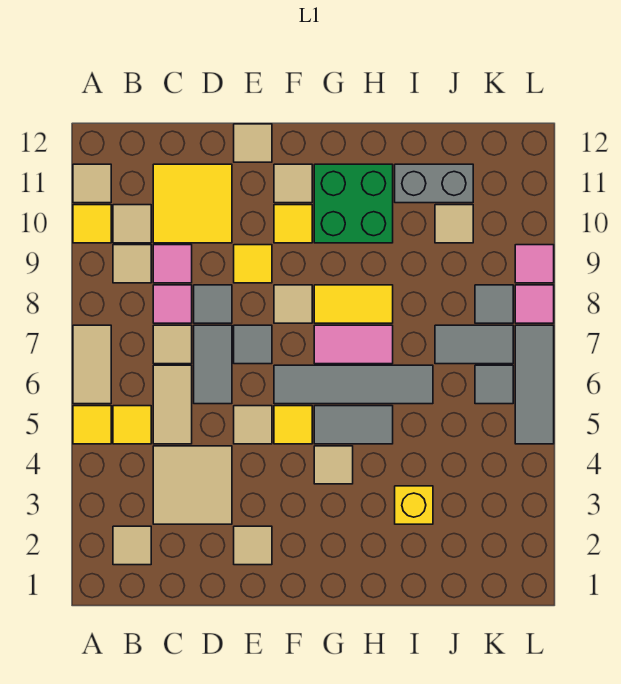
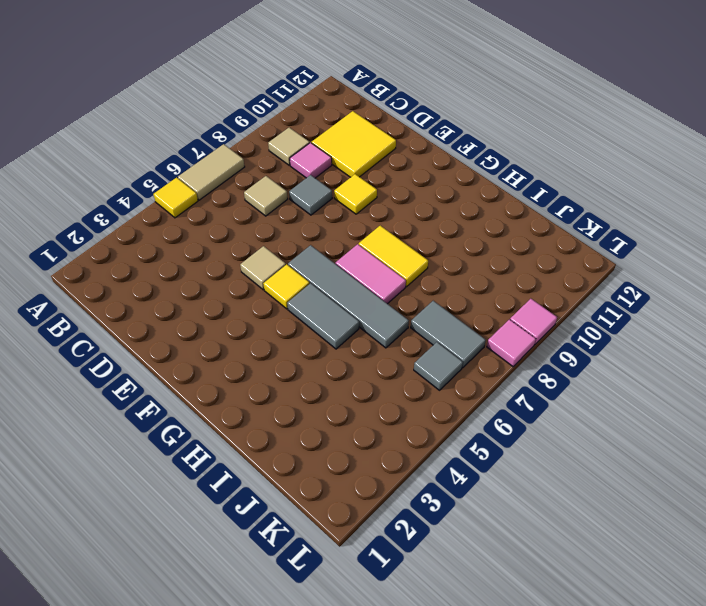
none -> yellow tile A10 level 1
none -> tan tile A11 level 1
none -> tan tile B2 level 1
none -> yellow tile B5 level 1

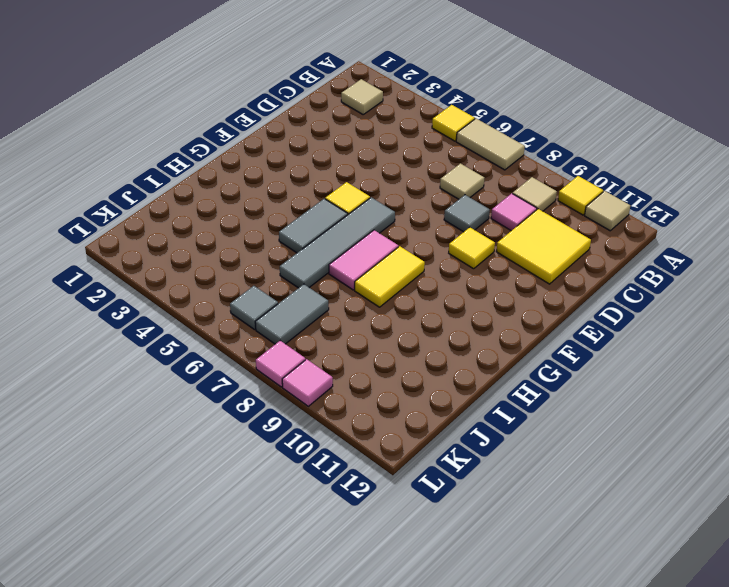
none -> yellow tile B5 level 1
none -> tan tile B10 level 1
none -> tan tile C3:D4 level 1
none -> tan tile C5:C6 level 1

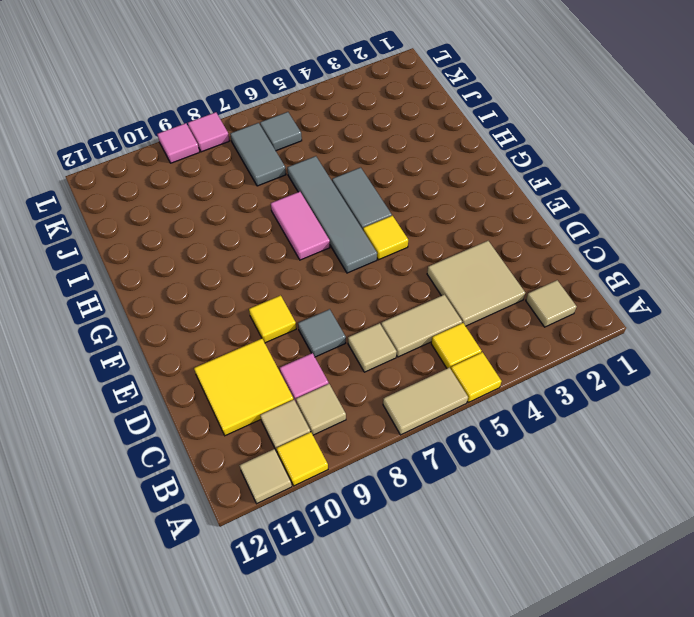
none -> pink tile C8 level 1
none -> grey tile D6:D7 level 1
none -> tan tile E2 level 1
none -> tan tile E5 level 1

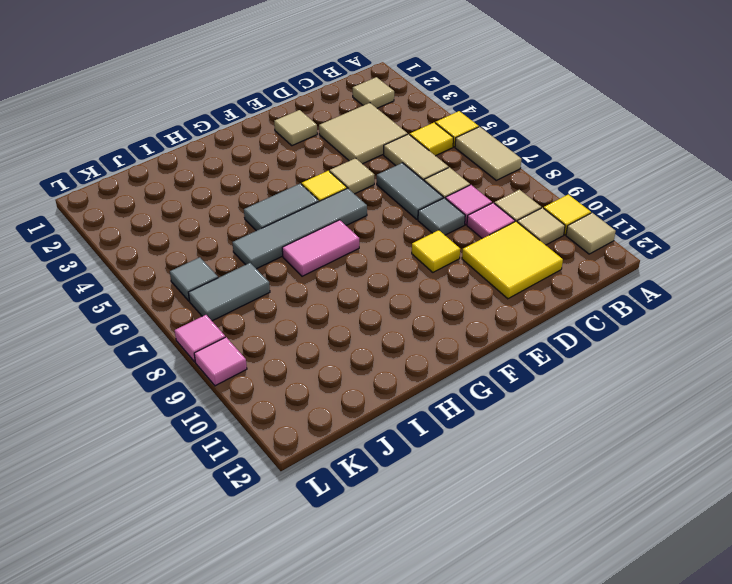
none -> grey tile E7 level 1
none -> tan tile E12 level 1
none -> tan tile F8 level 1
none -> yellow tile F10 level 1

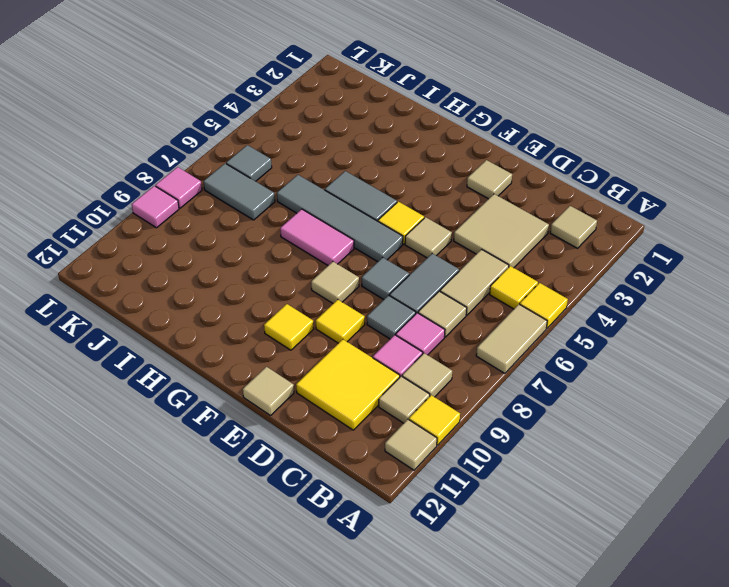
none -> tan tile F11 level 1
none -> tan tile G4 level 1
none -> yellow tile G8:H8 level 1
none -> green brick G10:H11 level 1

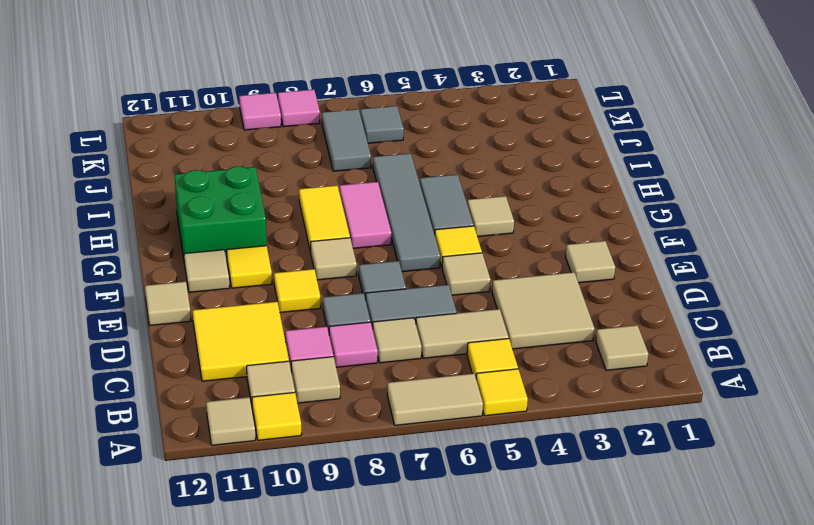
none -> yellow brick I3 level 1
none -> grey brick I11:J11 level 1
none -> tan tile J10 level 1
none -> grey tile K8 level 1

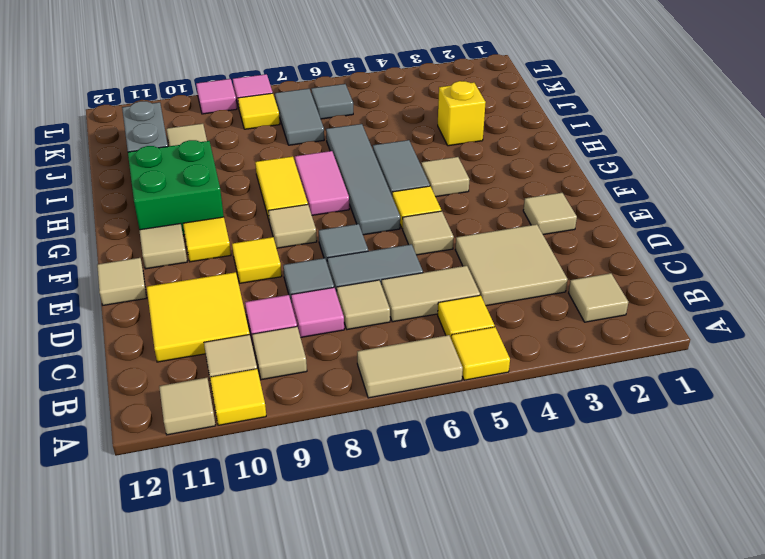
yellow tile K8 level 1 -> grey tile K8 level 1
none -> grey tile L5:L7 level 1

